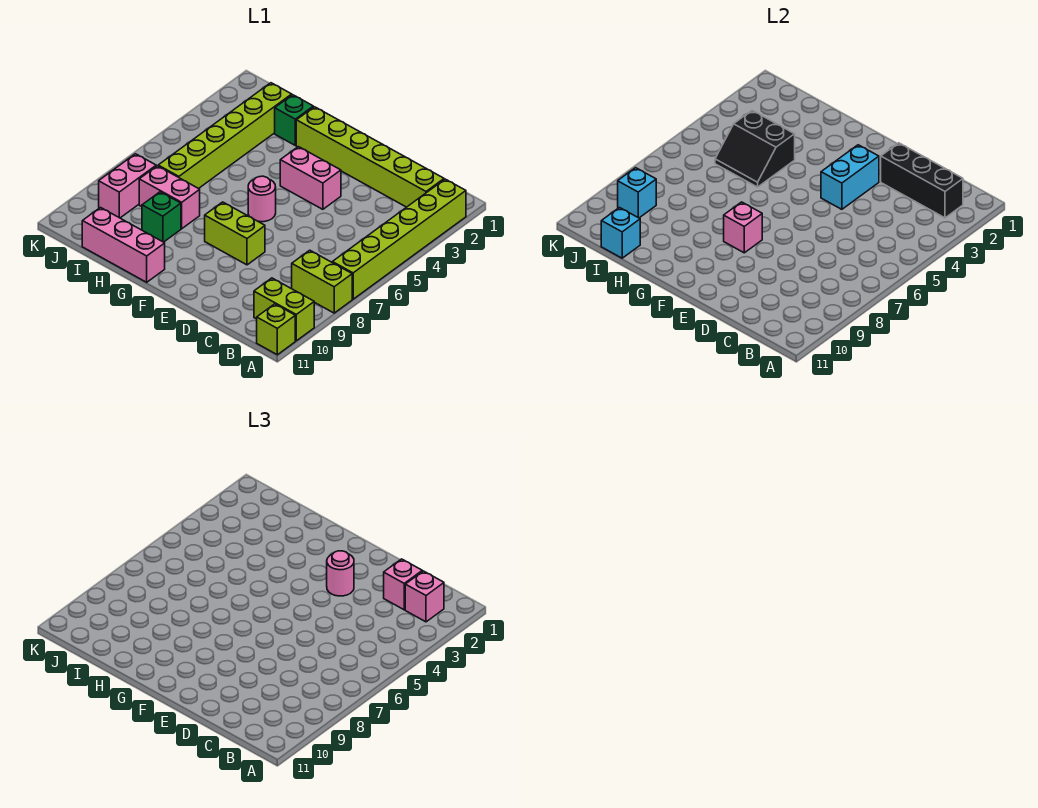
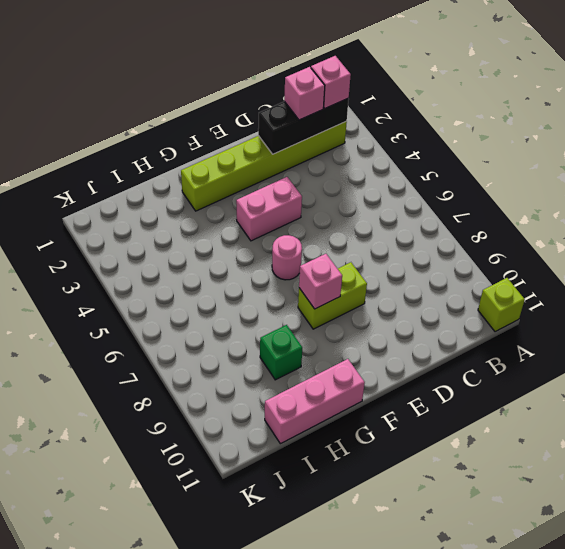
none -> lime brick A2:A7 level 1
none -> lime brick A8:B8 level 1
none -> lime brick A10:B10 level 1

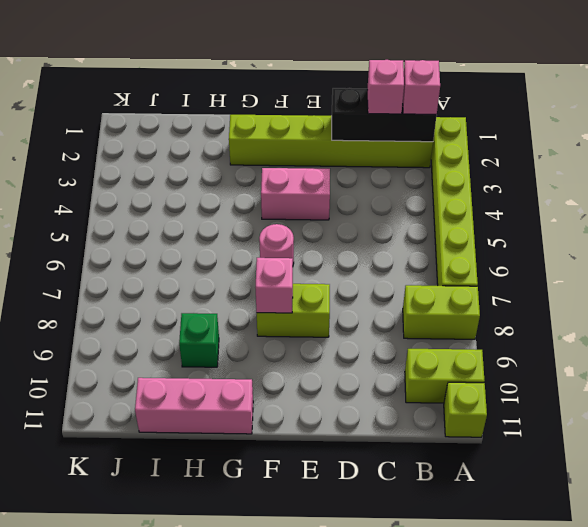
none -> green brick H2 level 1
none -> pink brick H8:I8 level 1
none -> lime brick I2:I7 level 1

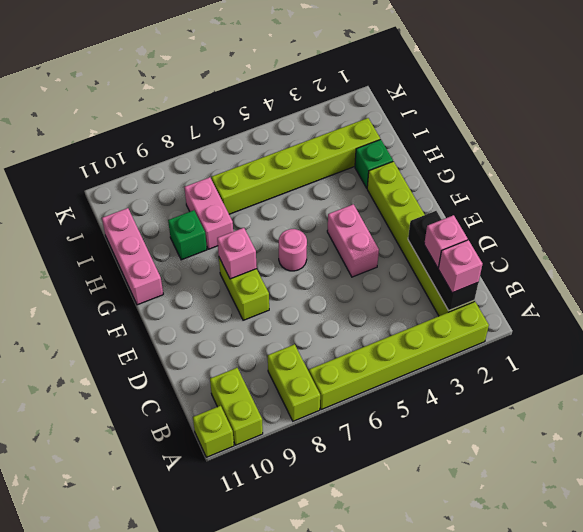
none -> pink brick J8:J9 level 1
none -> cyan brick E3:E4 level 2
none -> black slope H4:I5 level 2 top 4

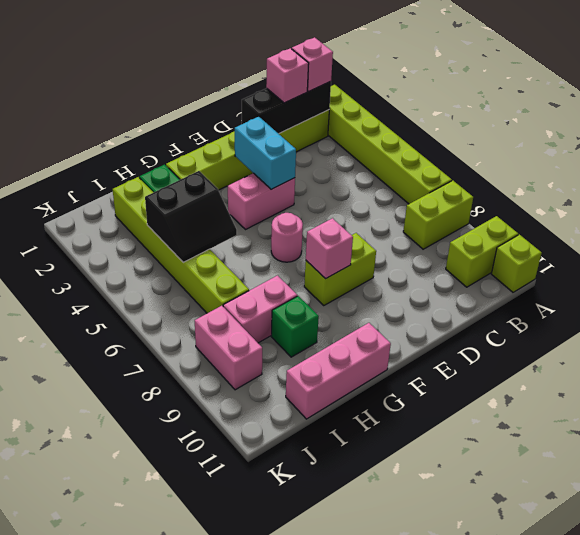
none -> cyan brick I11 level 2
none -> cyan brick J9 level 2
none -> pink round brick E3 level 3

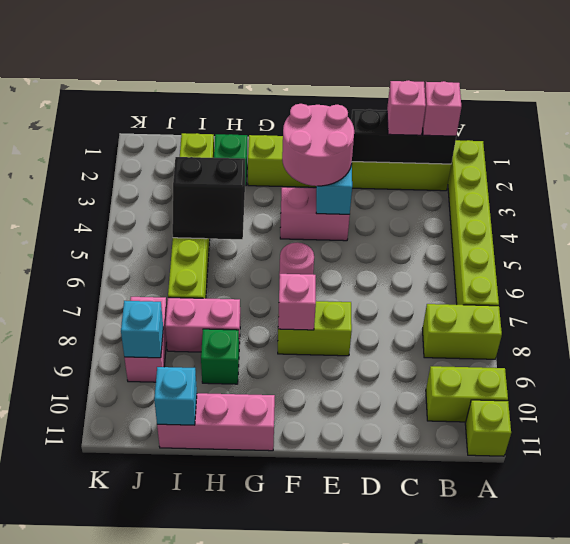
pink round brick E3:F4 level 3 -> pink round brick E3 level 3

